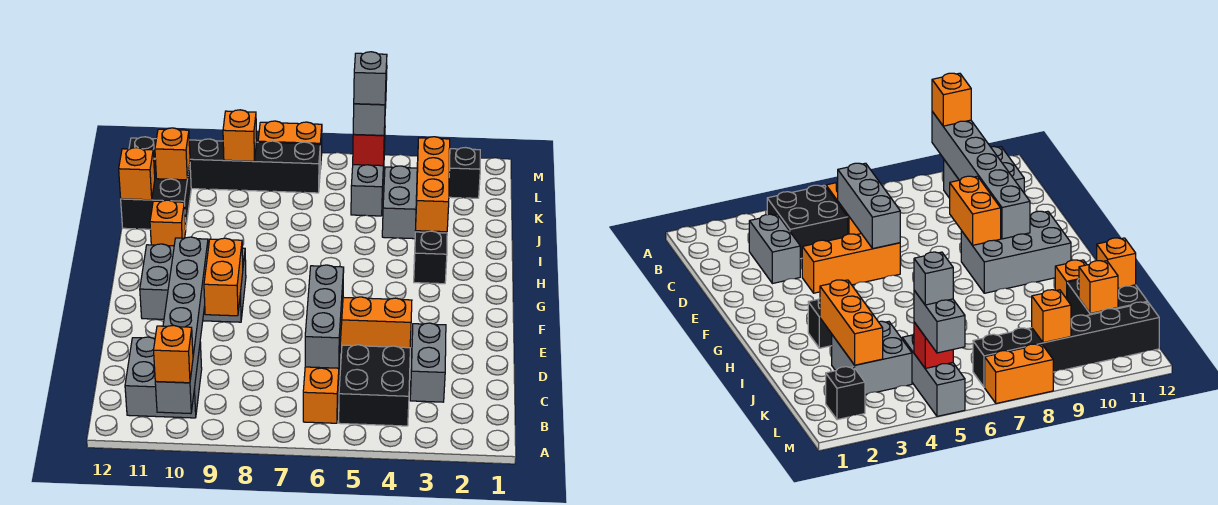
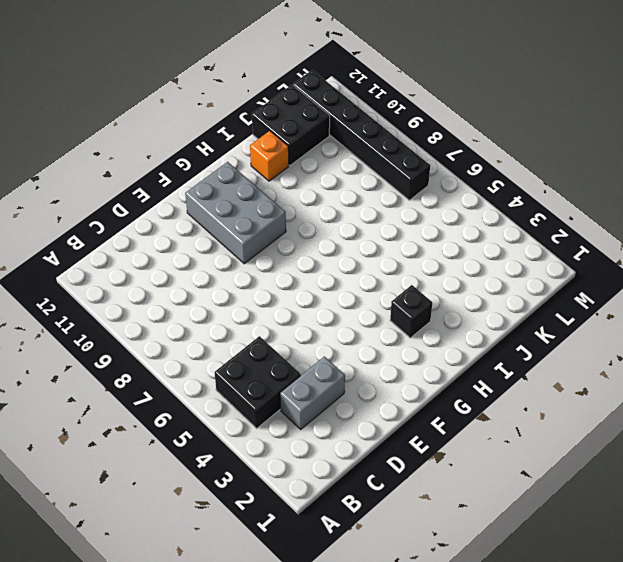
none -> orange brick B6:C6 level 1
none -> grey brick B10:C11 level 1
none -> orange brick E4:E6 level 1

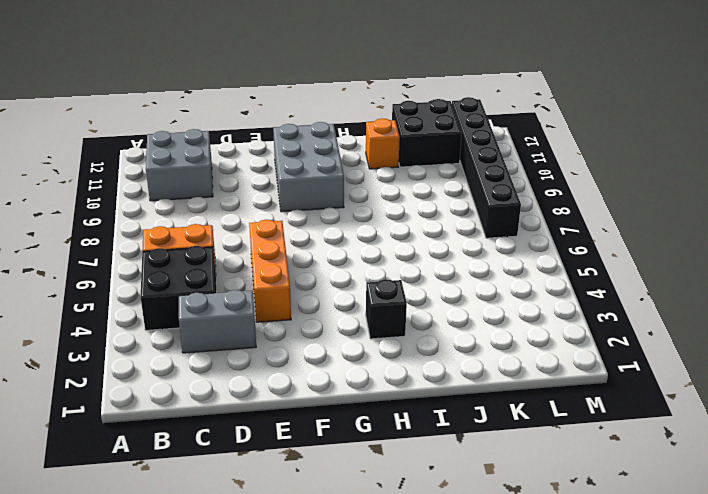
none -> grey brick J3:K4 level 1
none -> grey brick K5:M5 level 1
none -> black brick L2 level 1

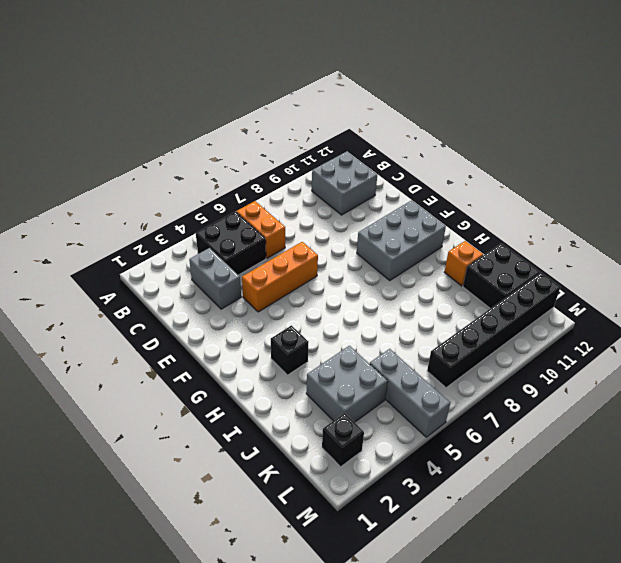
none -> orange brick M7:M8 level 1
none -> grey brick A10:F10 level 2
none -> grey brick C6:E6 level 2

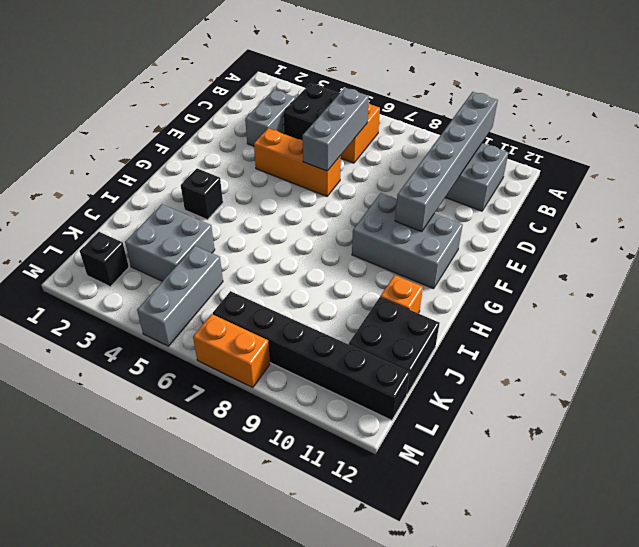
none -> orange brick E9:F9 level 2
none -> orange brick I3:K3 level 2
none -> orange brick J12 level 2

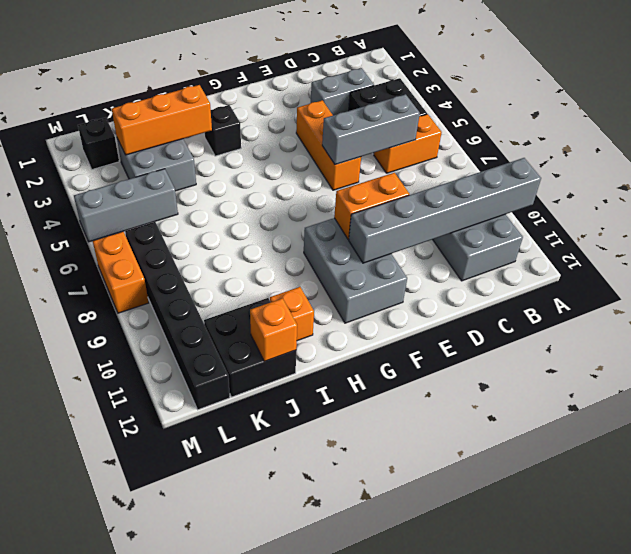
none -> orange brick K11 level 2
none -> red brick L5 level 2
none -> orange brick L9 level 2

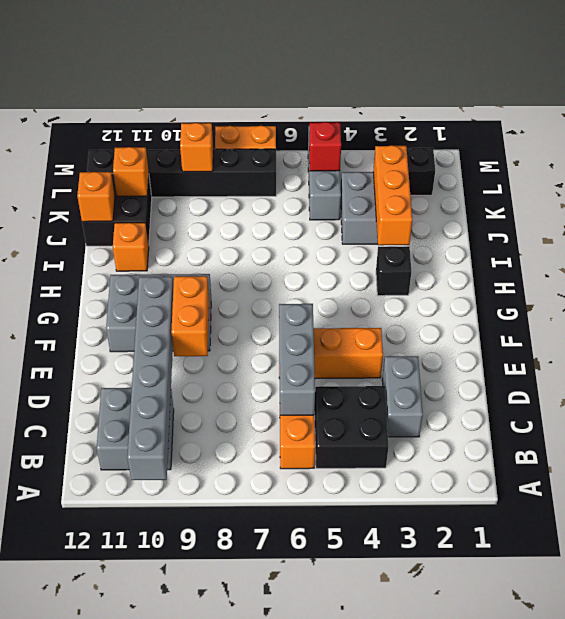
none -> orange brick A10 level 3
none -> grey brick L5:M5 level 3
none -> grey brick L5 level 4

